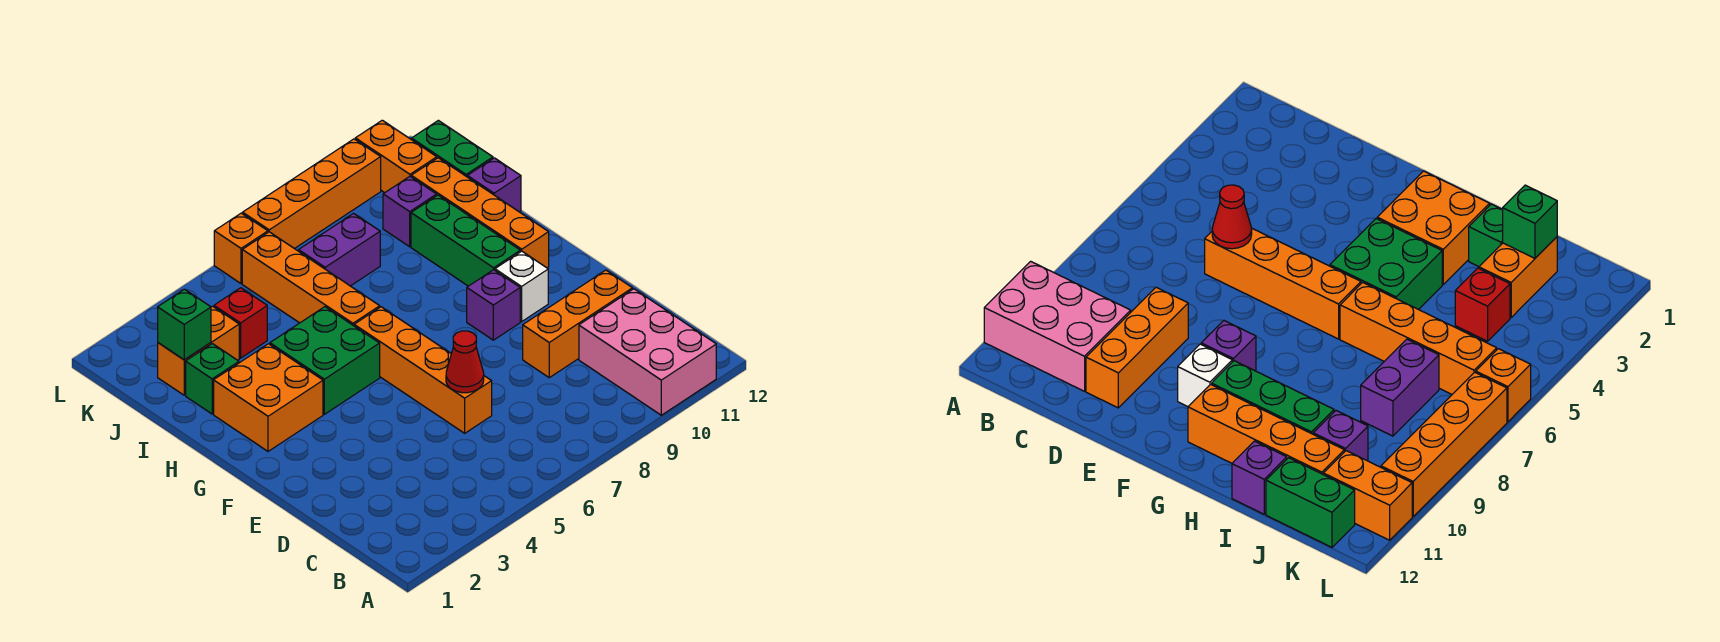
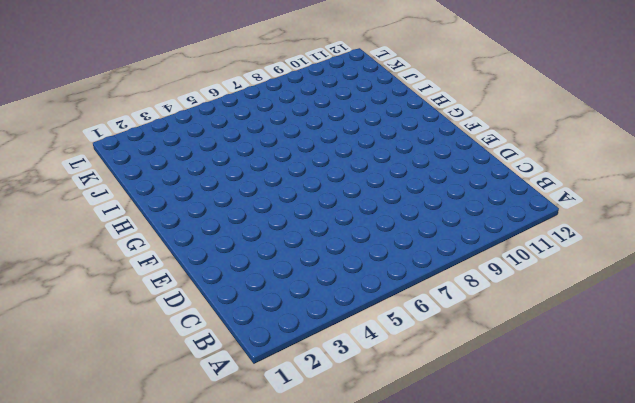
none -> pink brick A10:C11 level 1
none -> orange brick D6:G6 level 1
none -> orange brick D9:D11 level 1

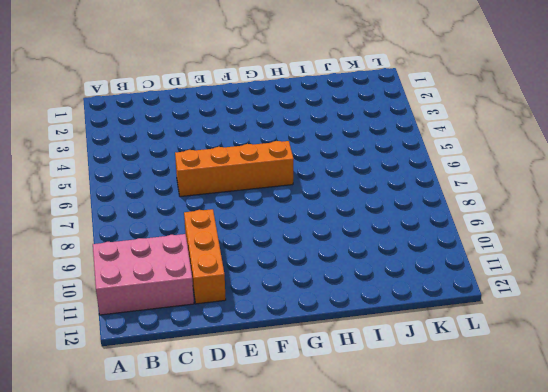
none -> purple brick F9 level 1
none -> white brick F10 level 1
none -> orange brick G2:H3 level 1

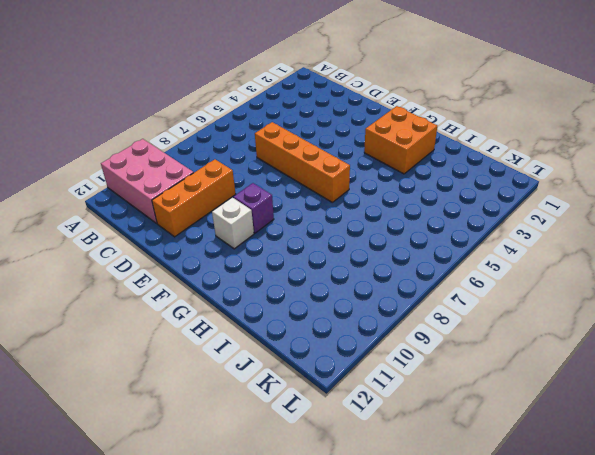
none -> green brick G4:H5 level 1
none -> green brick G10:I10 level 1
none -> orange brick G11:J11 level 1

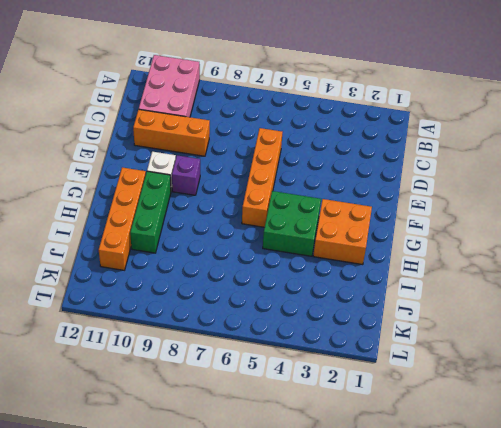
none -> orange brick H6:K6 level 1
none -> green brick I2 level 1
none -> purple brick I12 level 1

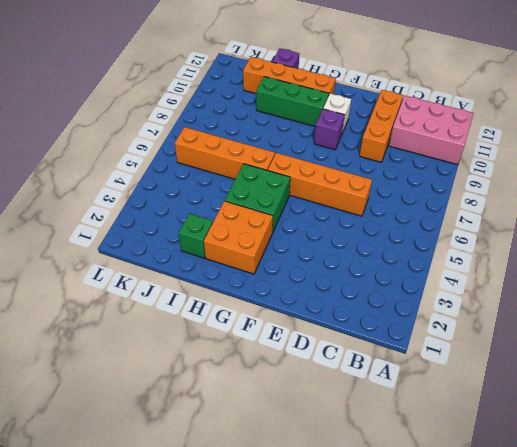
none -> orange brick J2:J3 level 1
none -> red brick J4 level 1
none -> purple brick J7:J8 level 1

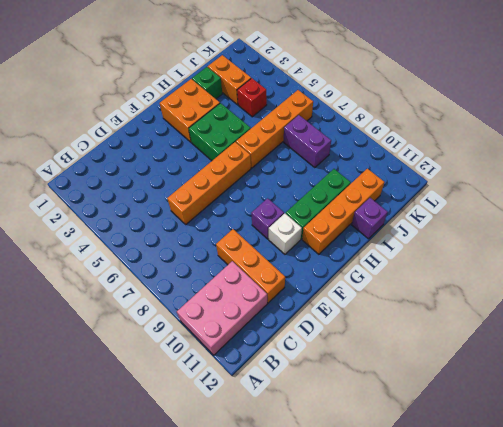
none -> purple brick J10 level 1
none -> green brick J12:K12 level 1
none -> orange brick K11:L11 level 1

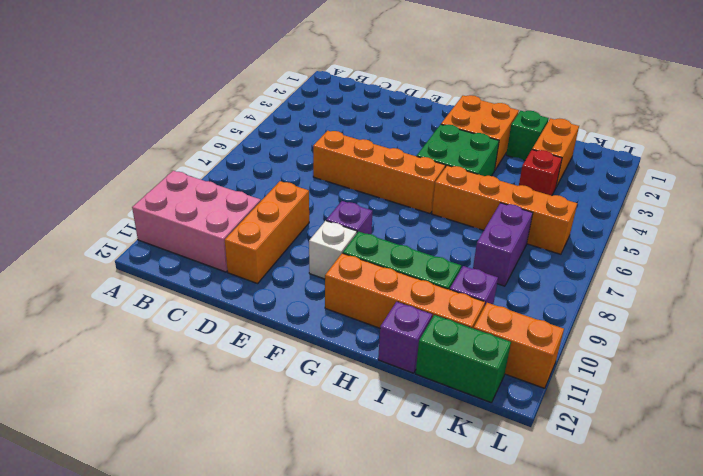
none -> orange brick L6 level 1
none -> orange brick L7:L10 level 1
none -> red cone D6 level 2

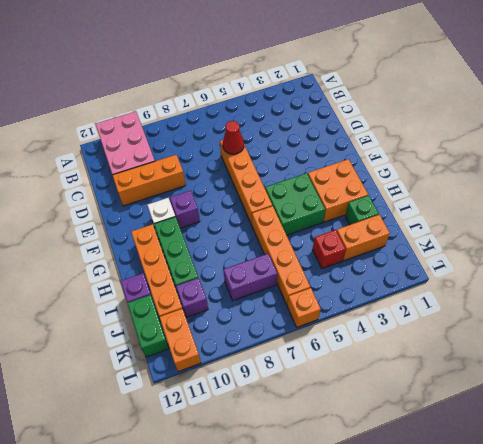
none -> orange brick L7:L10 level 1
none -> green brick J2 level 2

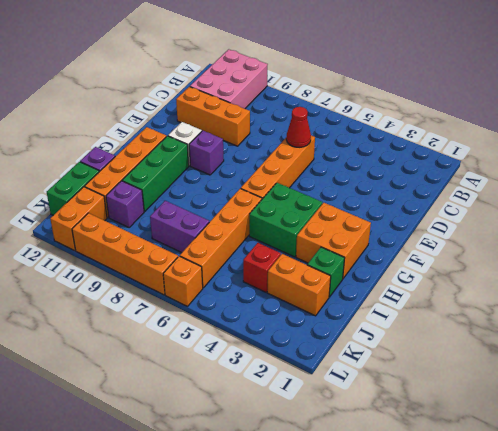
none -> green brick J2 level 2

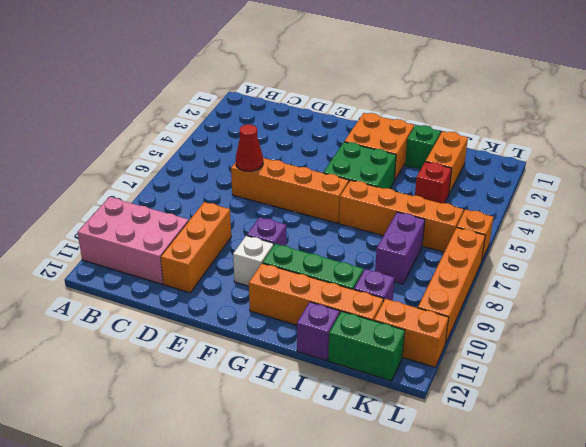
none -> green brick J2 level 2

